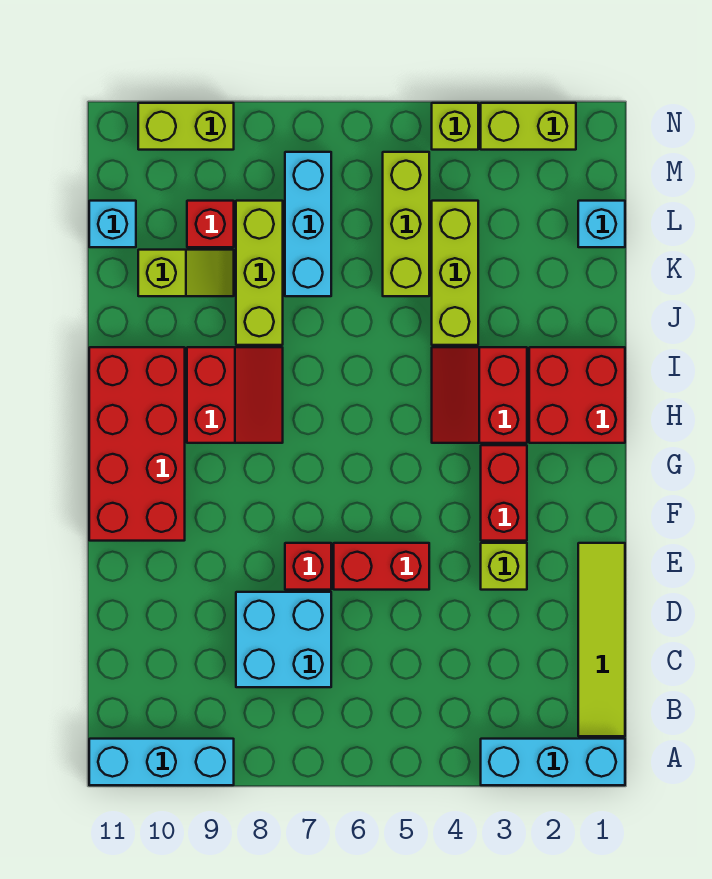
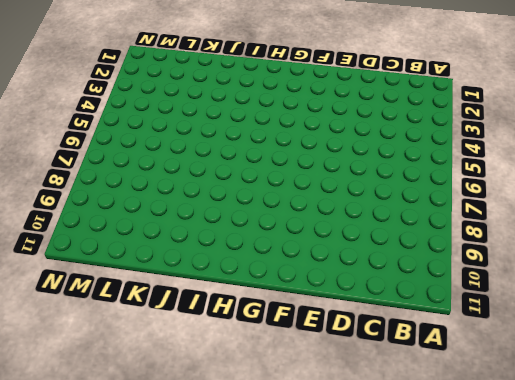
none -> cyan brick A1:A3 level 1
none -> cyan brick A9:A11 level 1
none -> lime tile B1:E1 level 1

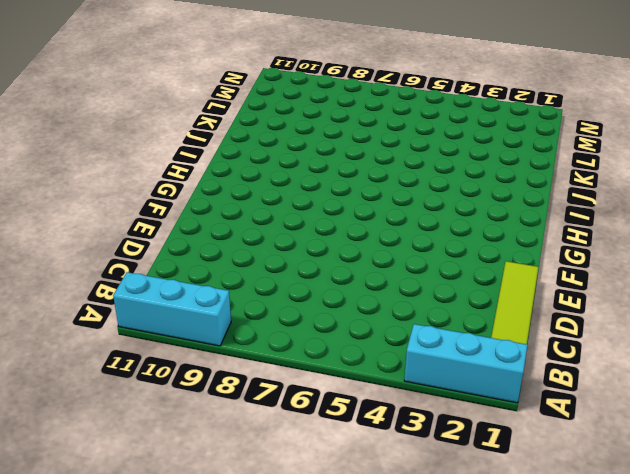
none -> cyan brick C7:D8 level 1
none -> lime brick E3 level 1
none -> red brick E5:E6 level 1

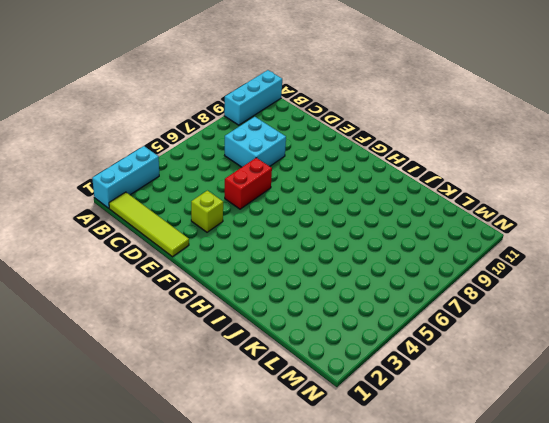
none -> red brick E7 level 1
none -> red brick F3:G3 level 1
none -> red brick F10:I11 level 1

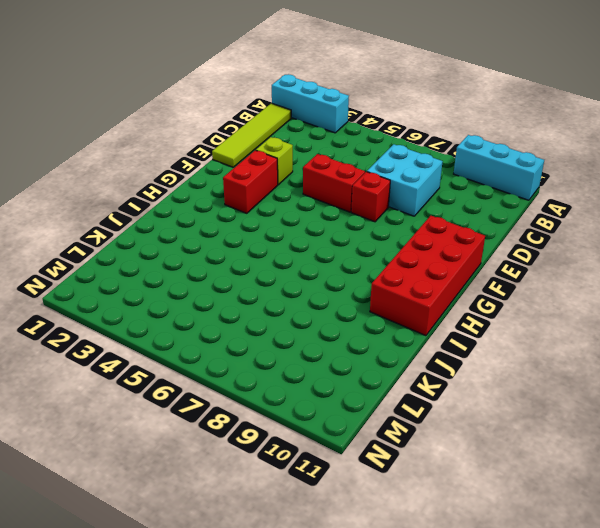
none -> red brick H1:I2 level 1
none -> red slope H3:I4 level 1 top 3
none -> red slope H8:I9 level 1 top 9

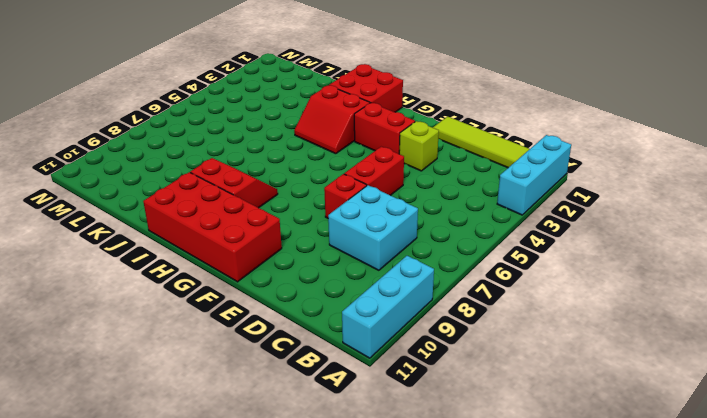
none -> lime brick J4:L4 level 1
none -> lime brick J8:L8 level 1
none -> lime brick K5:M5 level 1

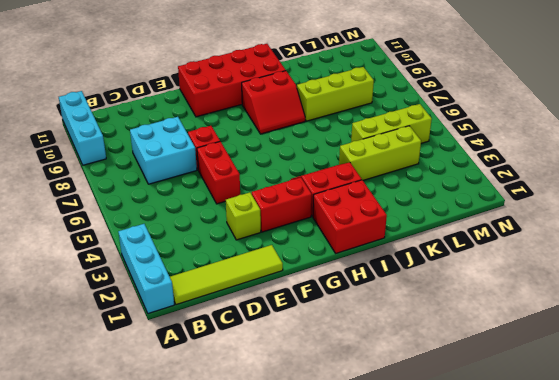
none -> cyan brick K7:M7 level 1
none -> lime slope K9:K10 level 1 top 10
none -> cyan brick L1 level 1

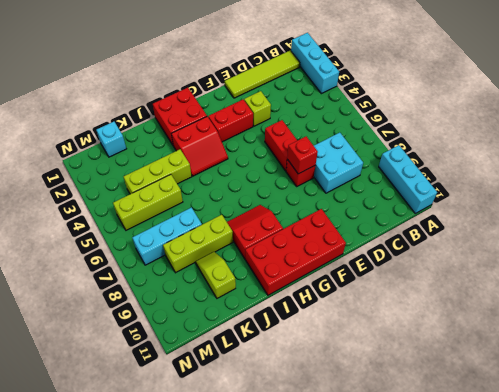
red brick E7 level 2 -> red brick L9 level 1
none -> cyan brick L11 level 1
none -> lime brick N2:N3 level 1
none -> lime brick N4 level 1

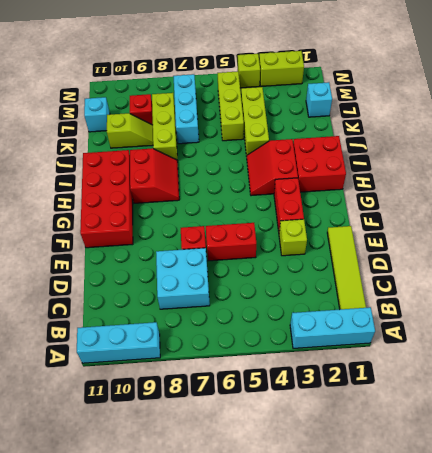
none -> lime brick N9:N10 level 1

